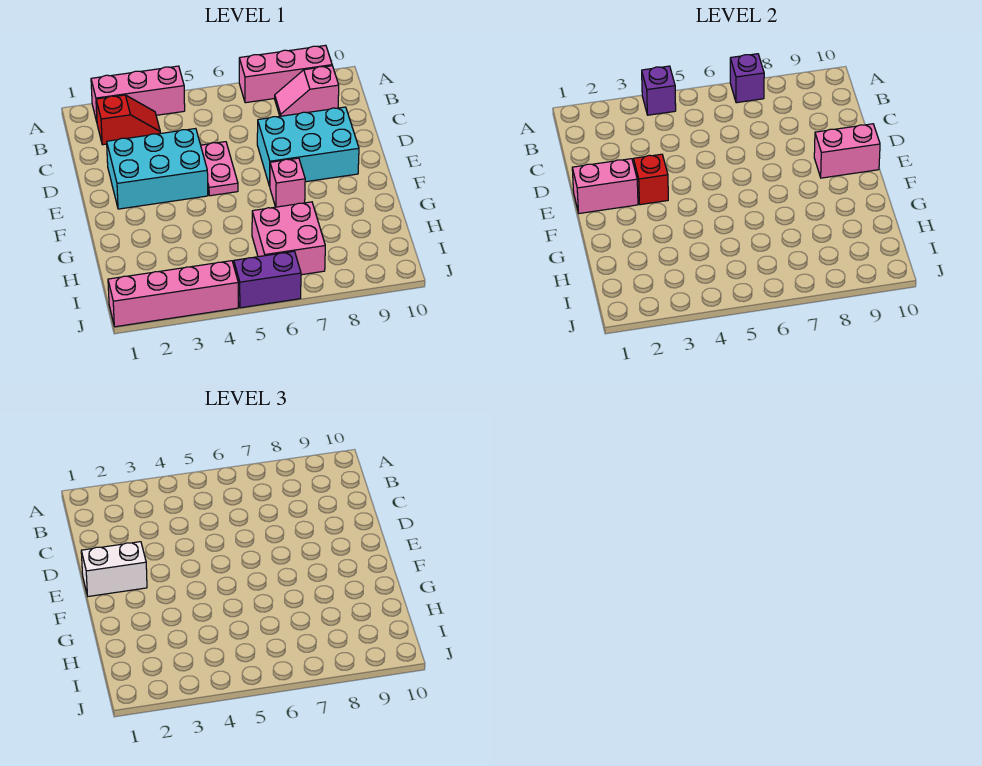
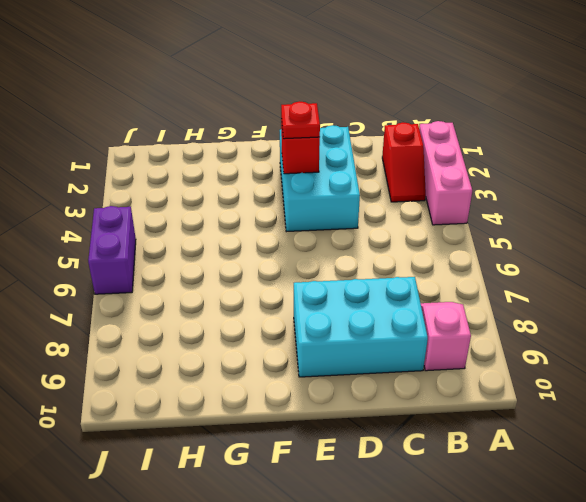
cyan brick C8:E9 level 1 -> cyan brick D7:E9 level 1
red plate E3 level 3 -> none
none -> pink brick A7:A9 level 1
none -> pink plate D5:E5 level 1
none -> pink brick F7 level 1

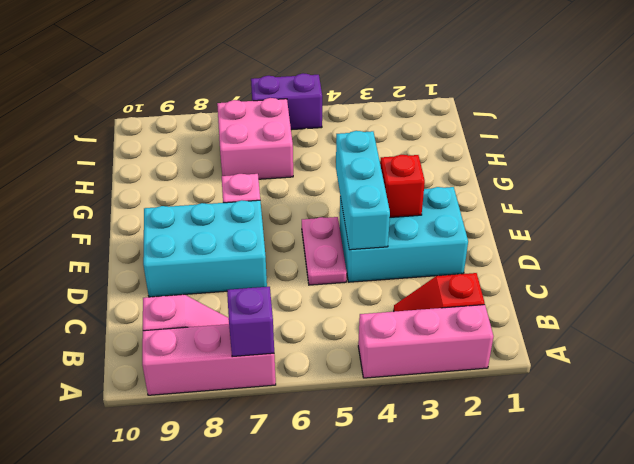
cyan brick D4:F4 level 2 -> none
none -> pink brick J1:J4 level 1
none -> purple brick A4 level 2
none -> pink brick E1:E2 level 2

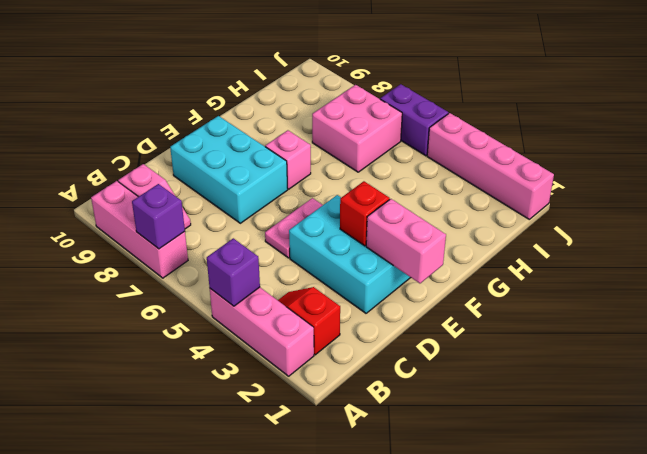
none -> pink brick E9:E10 level 2
none -> white brick E1:E2 level 3

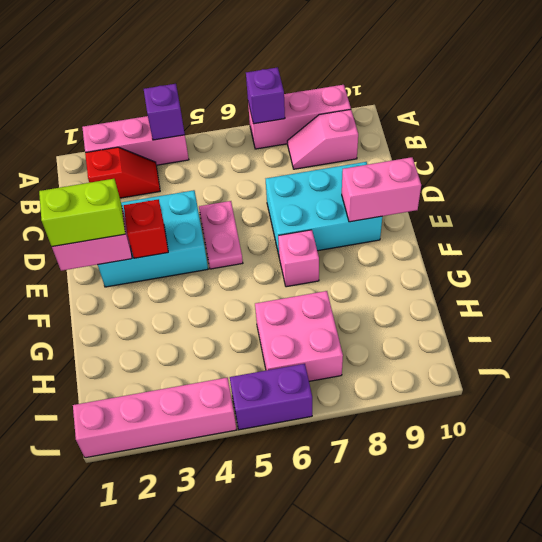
lime brick E1:E2 level 3 -> white brick E1:E2 level 3

